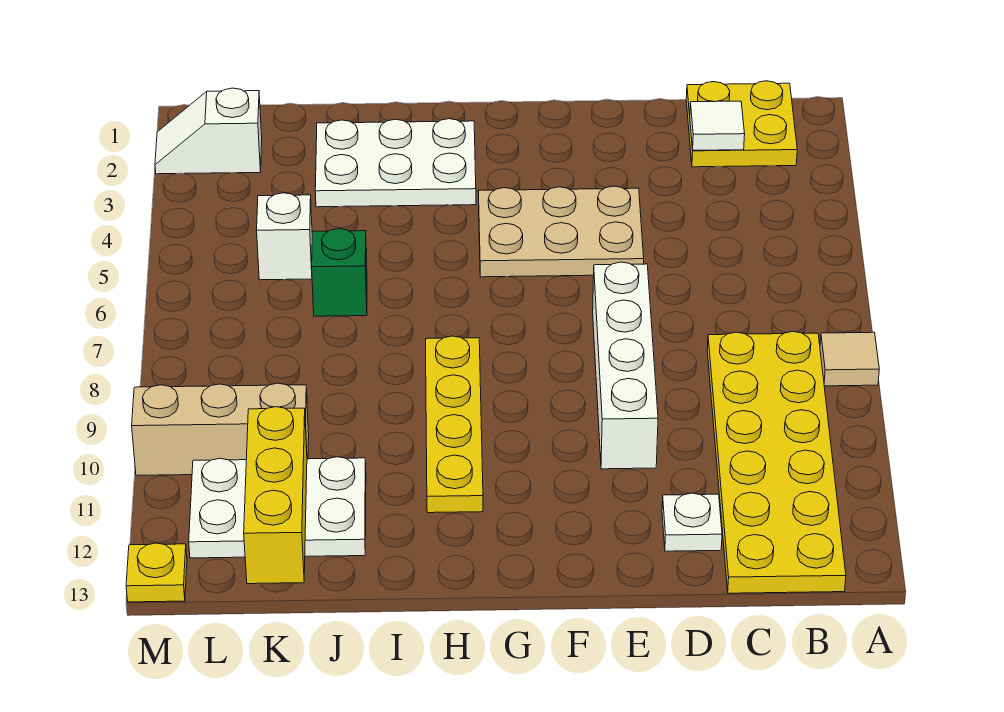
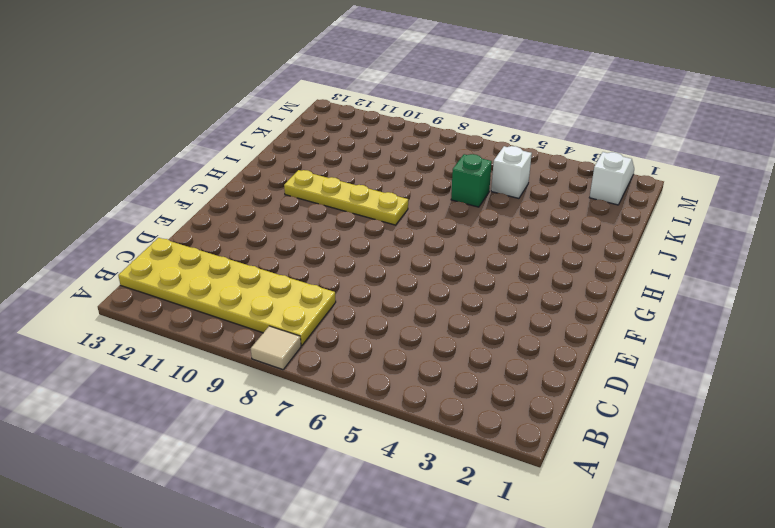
none -> yellow plate B1:C2 level 1
none -> white plate D12 level 1
none -> tan plate E4:G5 level 1

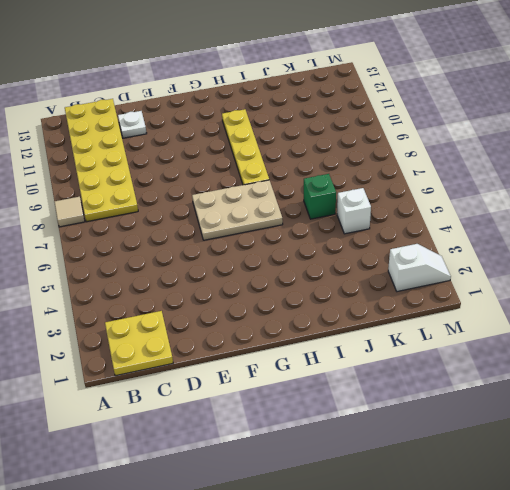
tan plate F6:H7 level 1 -> tan plate E4:G5 level 1
none -> white brick E7:E10 level 1
none -> white plate H2:J3 level 1
none -> white plate J11:L12 level 1

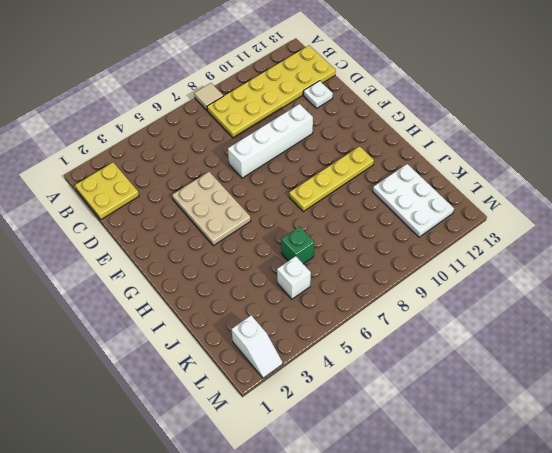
none -> white plate H2:J3 level 1
none -> tan brick K10:M10 level 1
none -> yellow plate M13 level 1

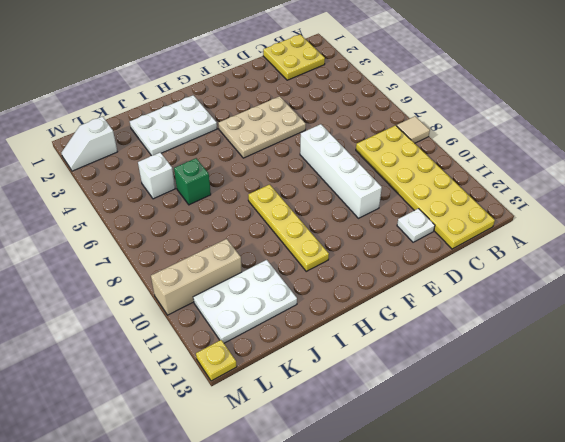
none -> white tile C2 level 2
none -> yellow brick K11:K13 level 2

